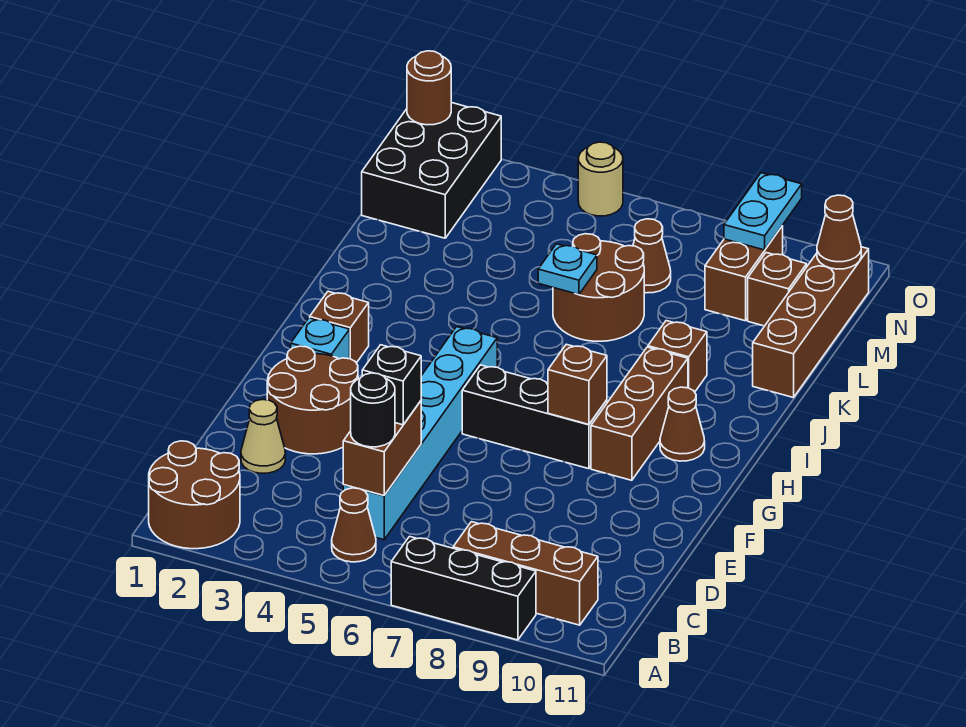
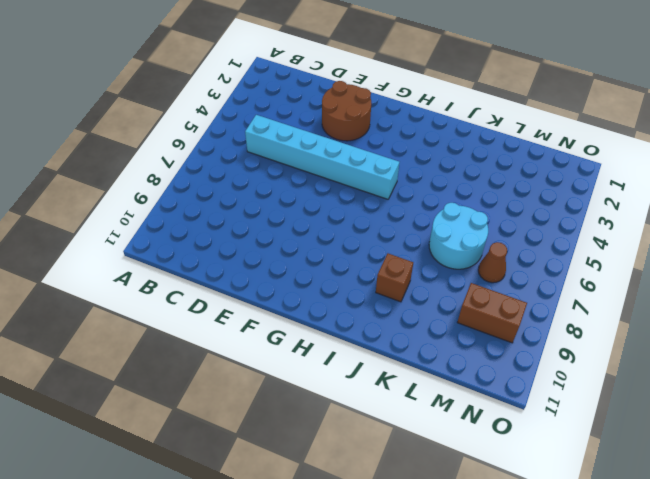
cyan round brick K6:L7 level 1 -> brown round brick K6:L7 level 1
none -> brown round brick A1:B2 level 1
none -> black brick A7:A9 level 1
none -> brown cone B5 level 1

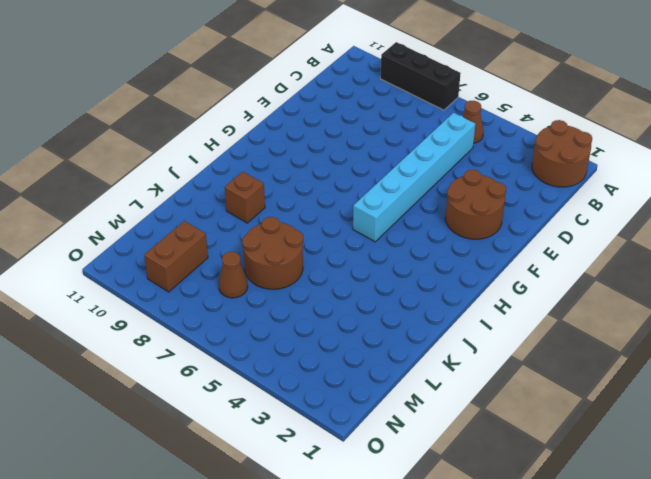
none -> brown brick B8:B10 level 1
none -> tan cone D2 level 1
none -> cyan brick G2 level 1

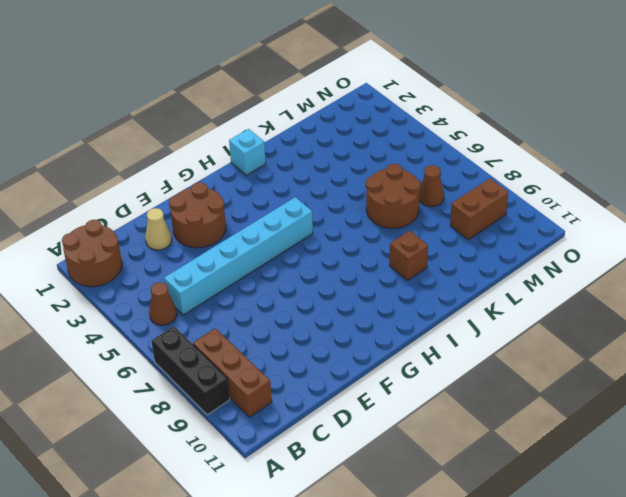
cyan brick I1 level 1 -> cyan brick G2 level 1
none -> black brick G6:G8 level 1
none -> brown brick G9:I9 level 1
none -> brown brick H2 level 1

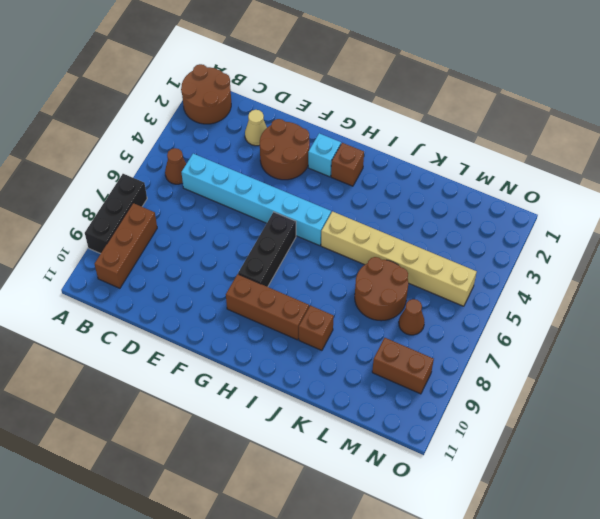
tan brick I5:N5 level 1 -> none
none -> brown cone H10 level 1
none -> brown brick K11:N11 level 1
none -> black brick M1:O2 level 1

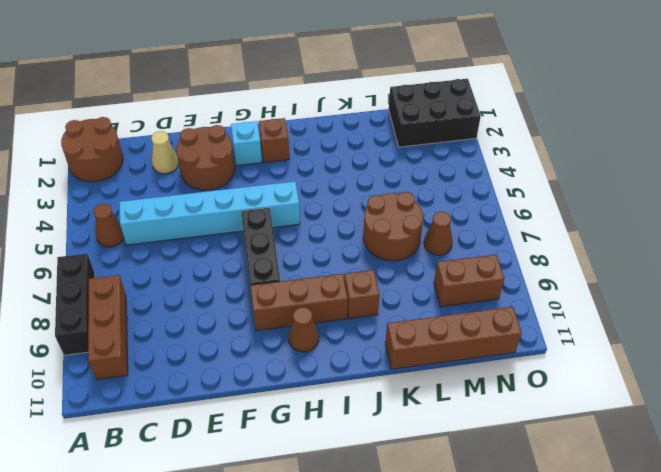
none -> brown brick M10 level 1
none -> tan round brick O5 level 1
none -> brown brick C5:D5 level 2

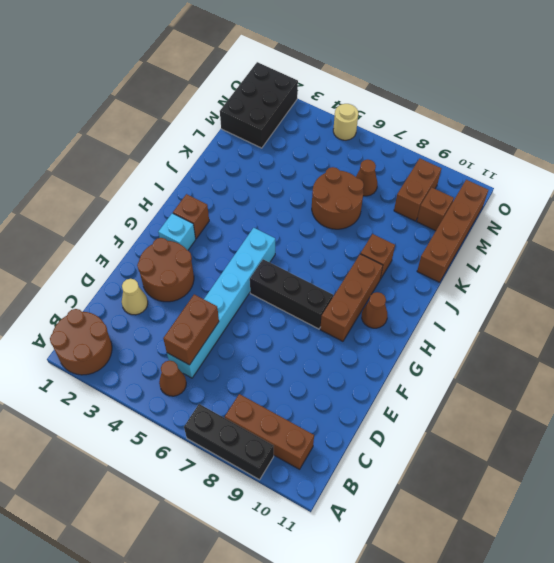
none -> brown brick G8 level 2
none -> cyan plate K6 level 2
none -> cyan plate N9:O9 level 2

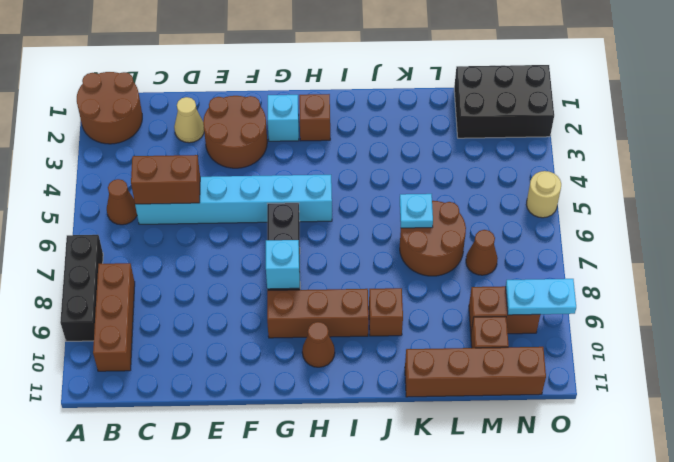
cyan brick G8 level 2 -> brown brick G8 level 2
none -> brown cone N11 level 2
none -> brown round brick O1 level 2
none -> black round brick C5 level 3

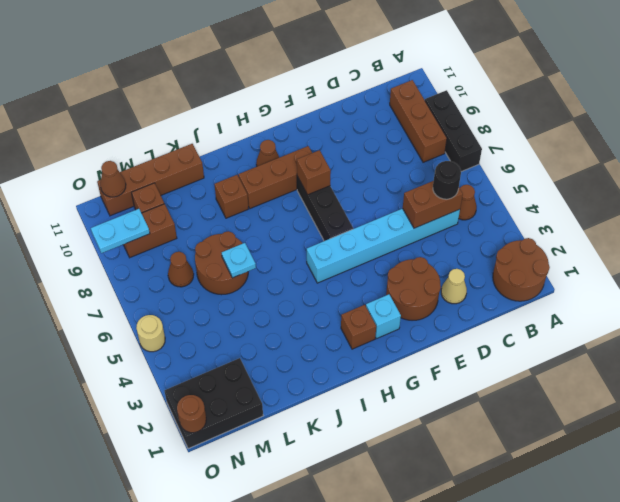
none -> black brick D5 level 3

